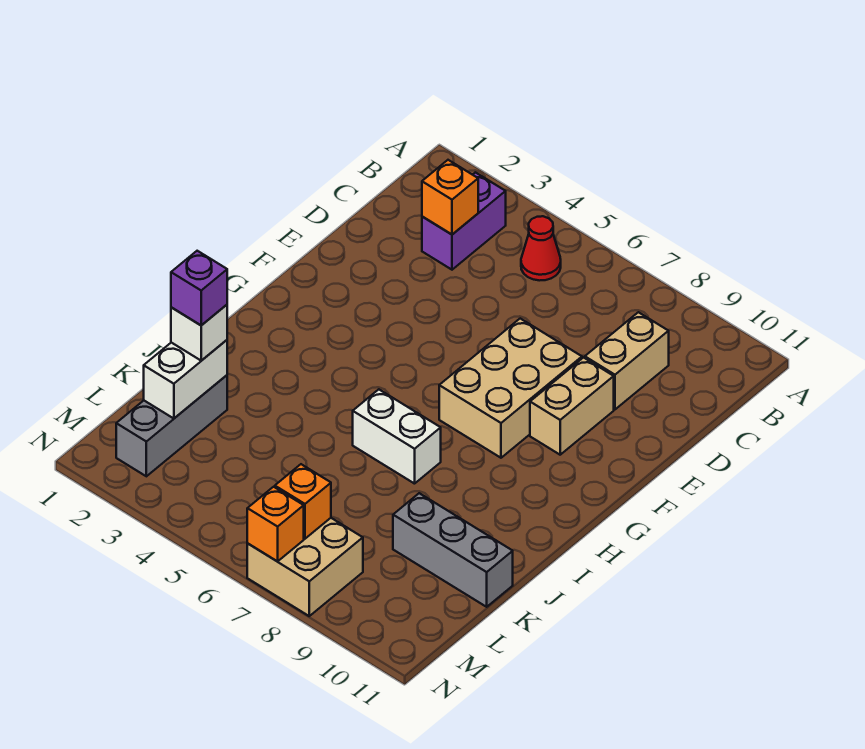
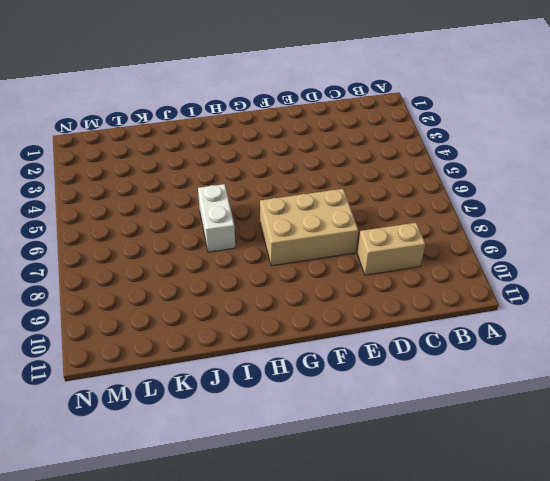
none -> purple brick B3:C3 level 1
none -> red cone B5 level 1
none -> tan brick E9:F9 level 1

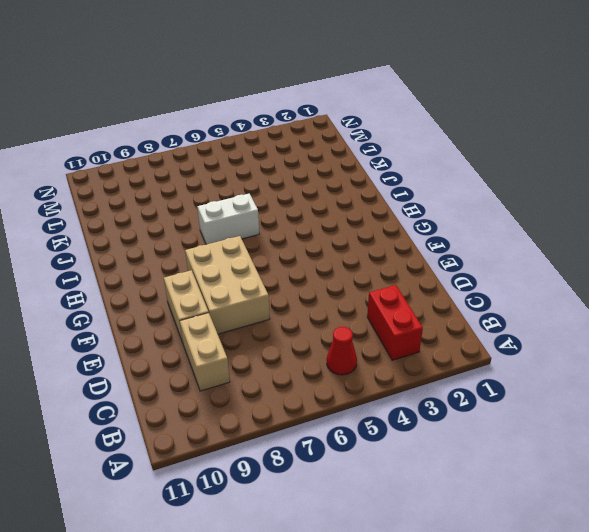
red brick B3:C3 level 1 -> purple brick B3:C3 level 1
none -> grey brick K2:M2 level 1
none -> grey brick K9:K11 level 1
none -> tan brick M7:N8 level 1

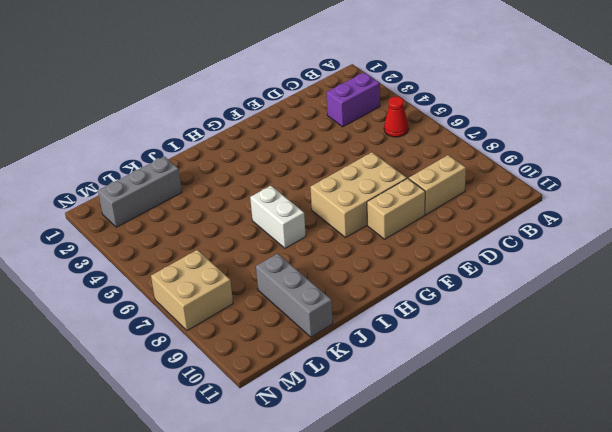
none -> orange brick C3 level 2
none -> white brick K2:L2 level 2
none -> orange brick M7 level 2

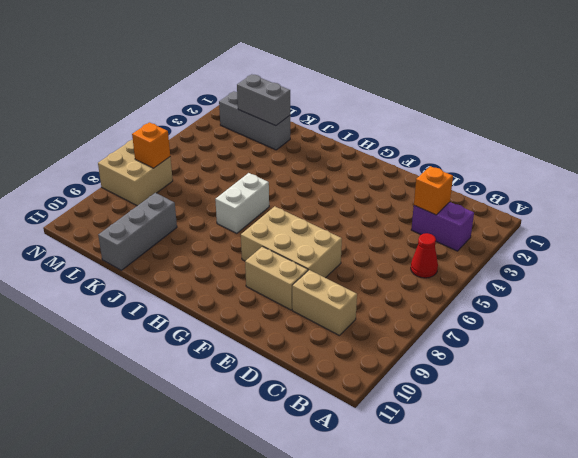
grey brick K2:L2 level 2 -> white brick K2:L2 level 2
none -> orange brick N7 level 2
none -> white brick K2 level 3
none -> purple brick K2 level 4

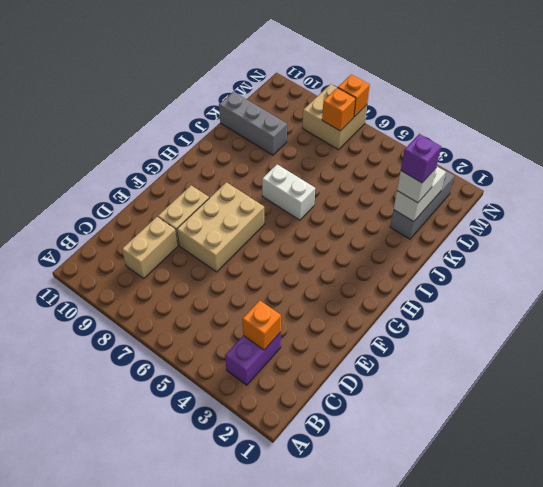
none -> red cone B5 level 1

